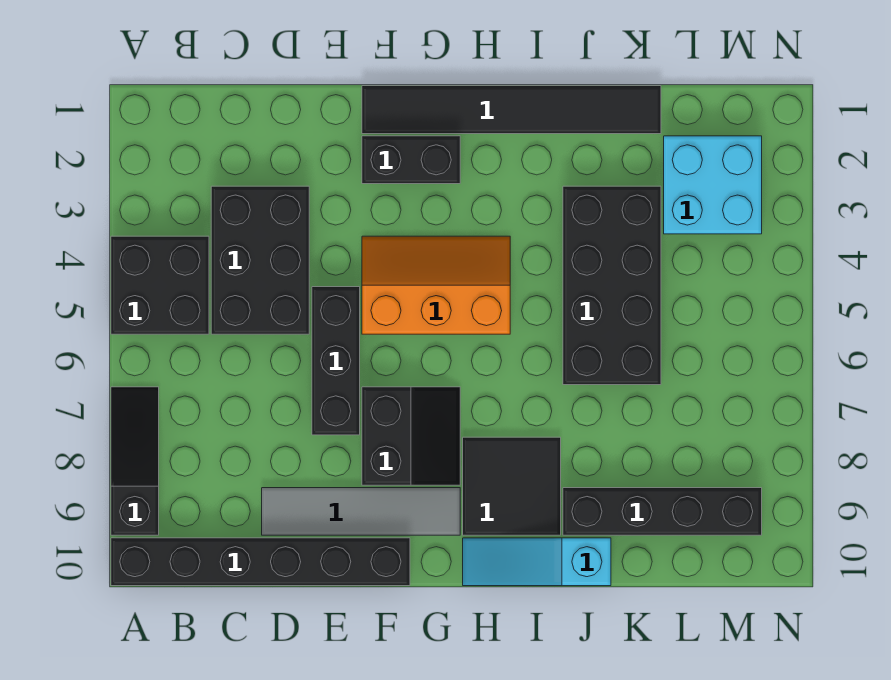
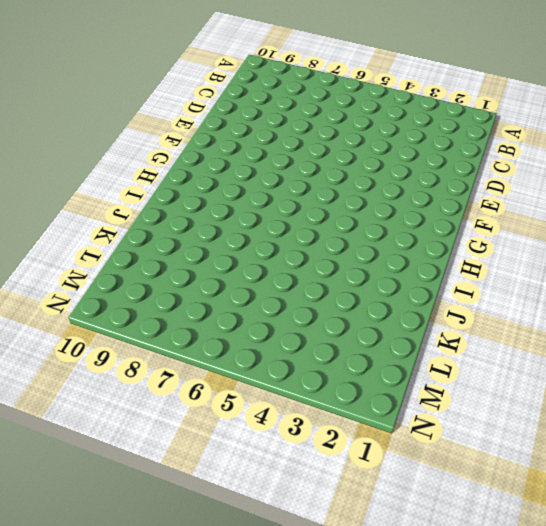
none -> black brick A4:B5 level 1
none -> black slope A7:A9 level 1 top 9
none -> black brick A10:F10 level 1

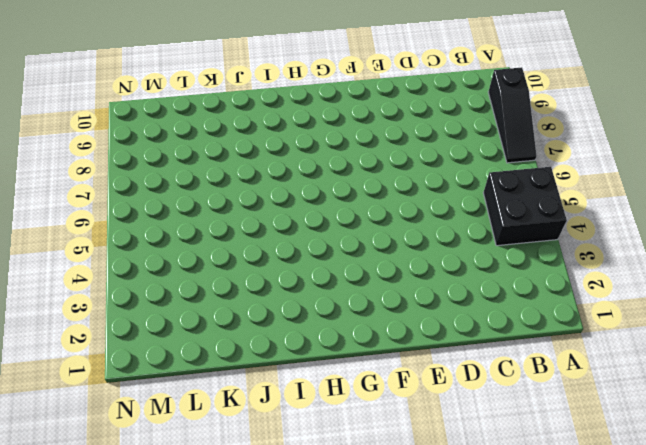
none -> black brick A10:F10 level 1
none -> black brick C3:D5 level 1
none -> grey tile D9:G9 level 1

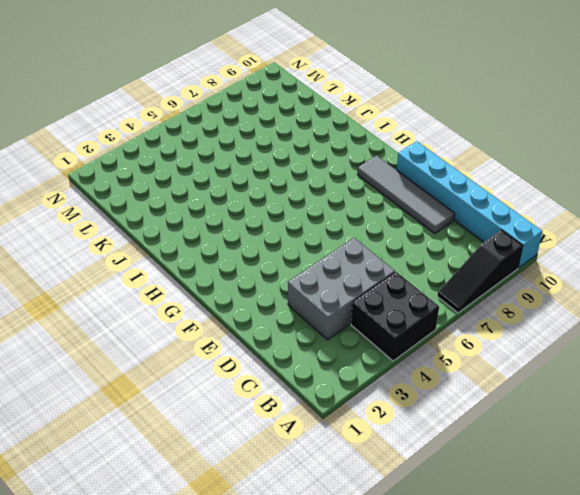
cyan brick A10:F10 level 1 -> black brick A10:F10 level 1
grey brick C3:D5 level 1 -> black brick C3:D5 level 1
none -> black brick E5:E7 level 1
none -> black tile F1:K1 level 1
none -> black brick F2:G2 level 1

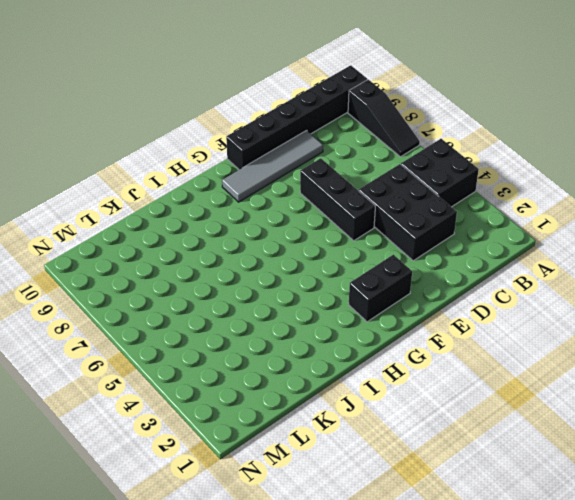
none -> black tile F1:K1 level 1
none -> orange slope F4:H5 level 1 top 5
none -> black slope F7:G8 level 1 top F

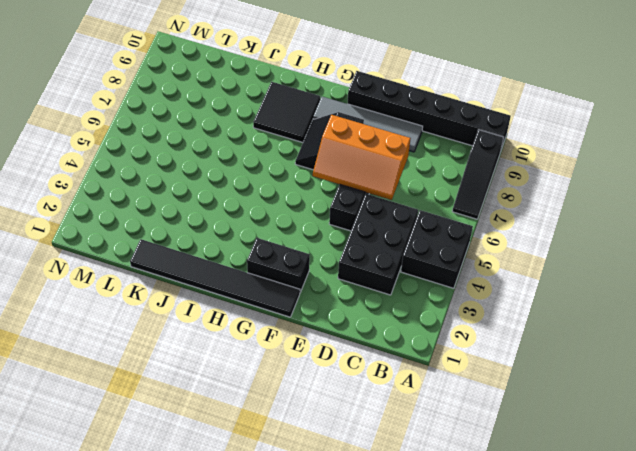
orange slope D6:F7 level 2 top 7 -> orange slope F4:H5 level 1 top 5
none -> cyan slope H10:J10 level 1 top J
none -> black brick J3:K6 level 1
none -> black brick J9:M9 level 1

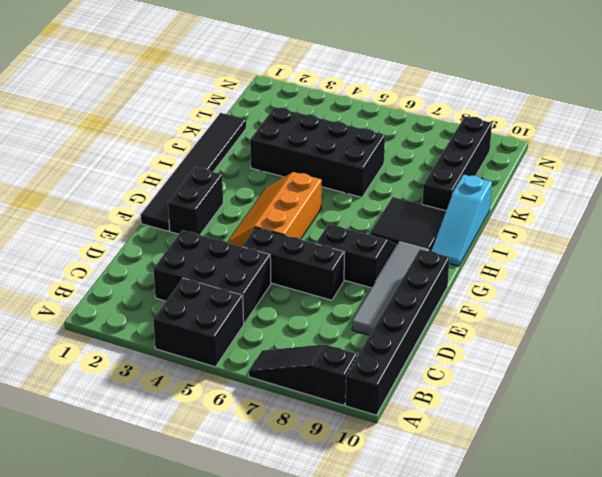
none -> cyan brick L2:M3 level 1

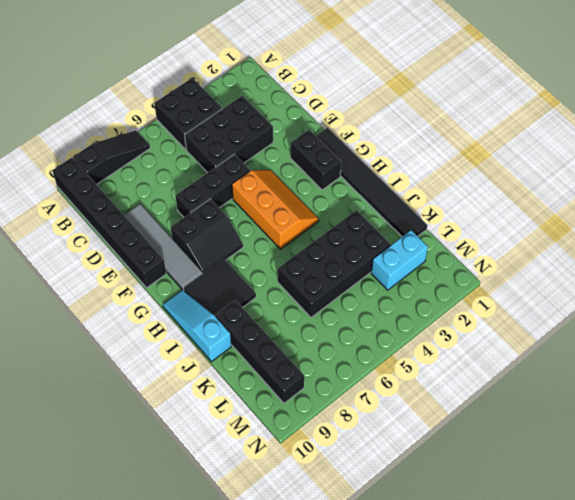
cyan brick L2:L3 level 1 -> cyan brick L2:M3 level 1

